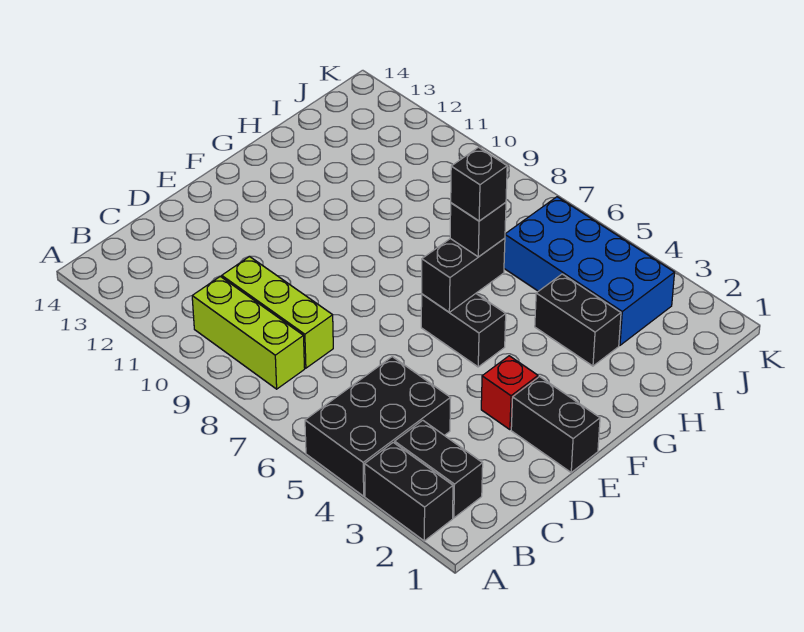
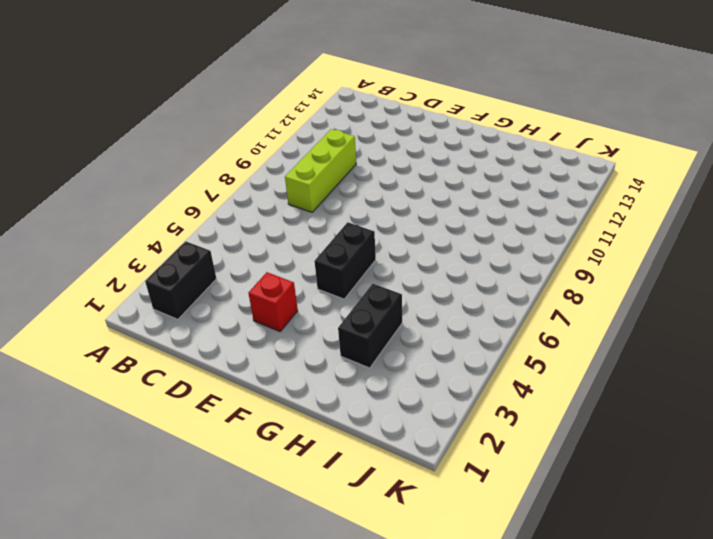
none -> black brick A2:A3 level 1
none -> black brick A4:C5 level 1
none -> lime brick B8:B10 level 1

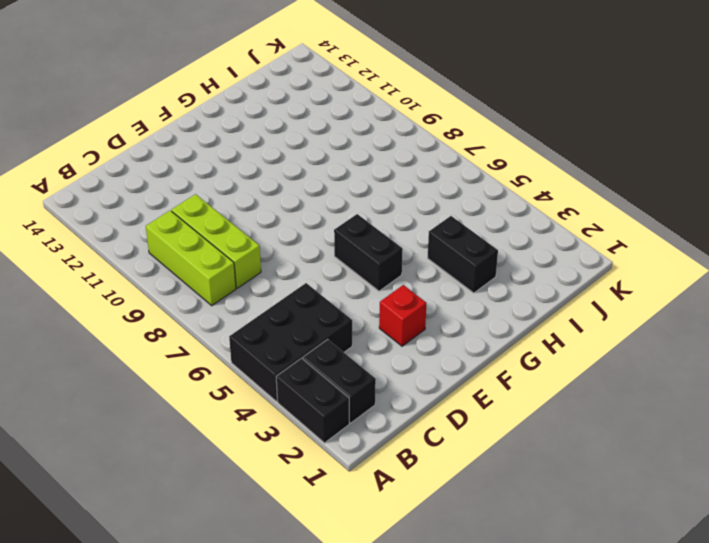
none -> black brick E1:E2 level 1
none -> blue brick I3:J6 level 1
none -> black brick F6:G6 level 2

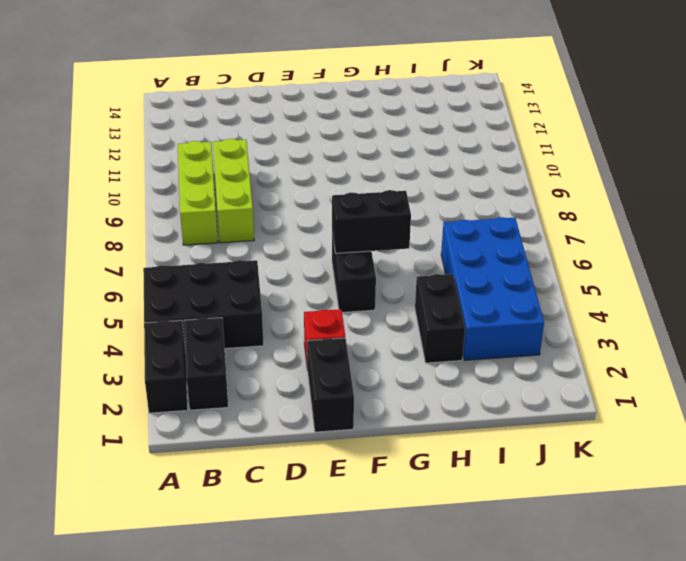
none -> black brick G6 level 3
none -> black brick G6 level 4

